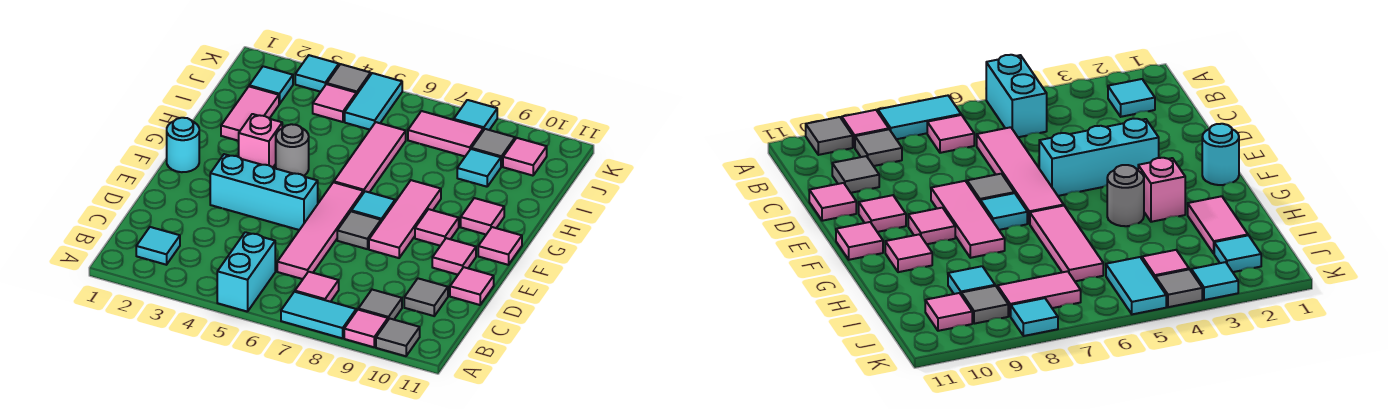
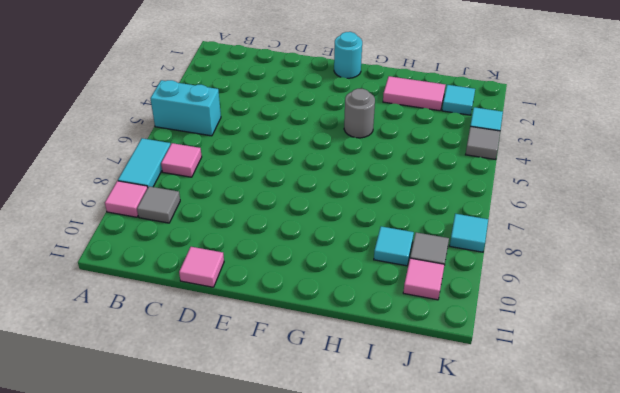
none -> grey tile A10 level 1
none -> cyan tile B2 level 1
none -> pink tile C6:F6 level 1
none -> grey tile C10 level 1

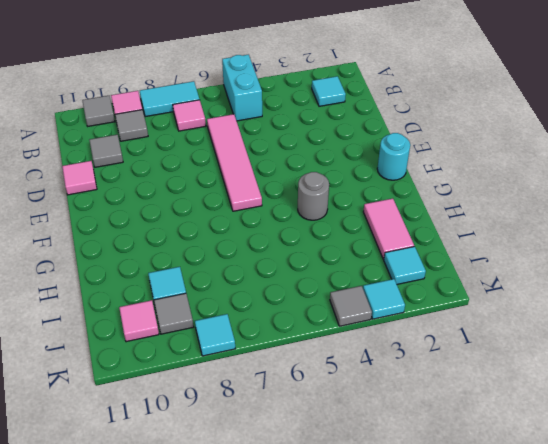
none -> cyan brick E3:E5 level 1
none -> grey tile E7 level 1
none -> pink tile E8:G8 level 1
none -> pink tile E10 level 1

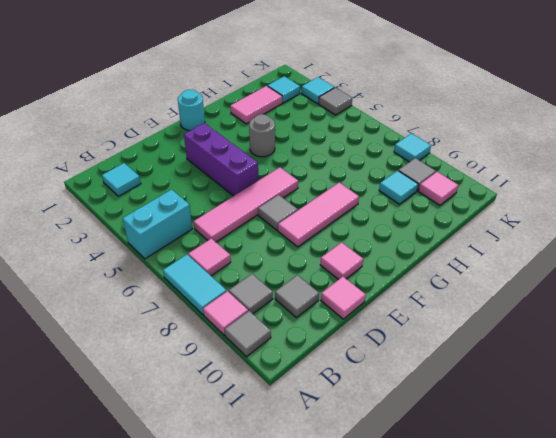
purple brick E3:E5 level 1 -> cyan brick E3:E5 level 1
none -> cyan tile F7 level 1
none -> pink tile F9 level 1
none -> pink tile F11 level 1
none -> pink brick G3 level 1

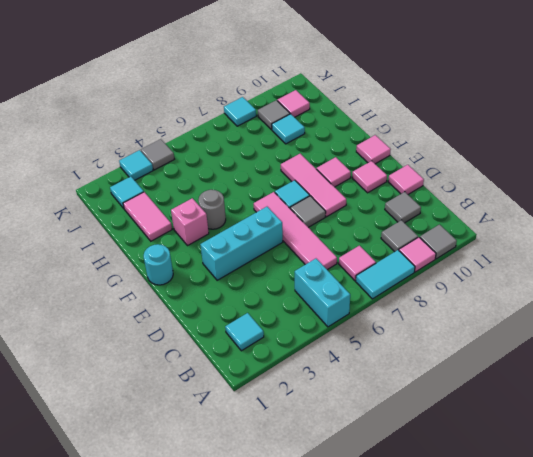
none -> pink tile G6:I6 level 1
none -> pink tile G10 level 1
none -> pink tile J4 level 1
none -> cyan tile J5:K5 level 1

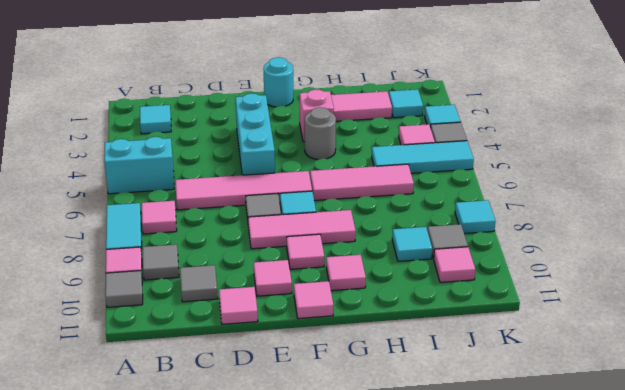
cyan tile I5:K5 level 1 -> cyan tile J5:K5 level 1
none -> pink tile J7:J8 level 1

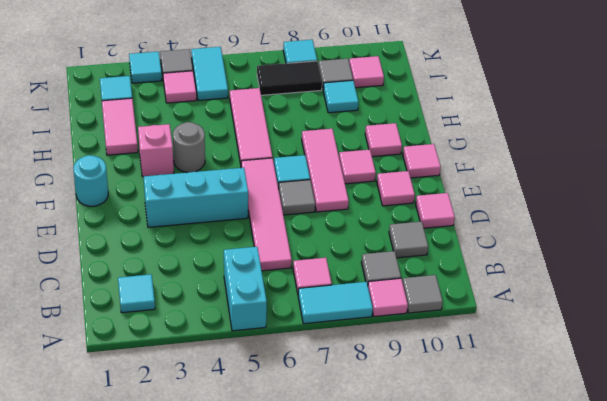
black tile J7:J8 level 1 -> pink tile J7:J8 level 1

